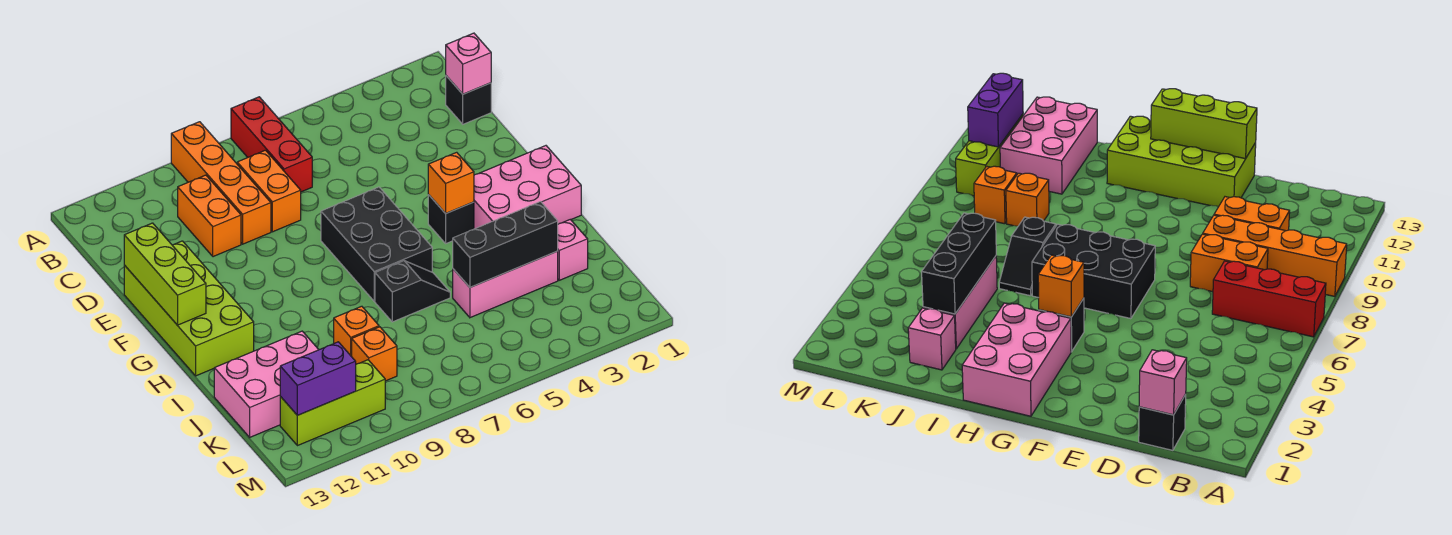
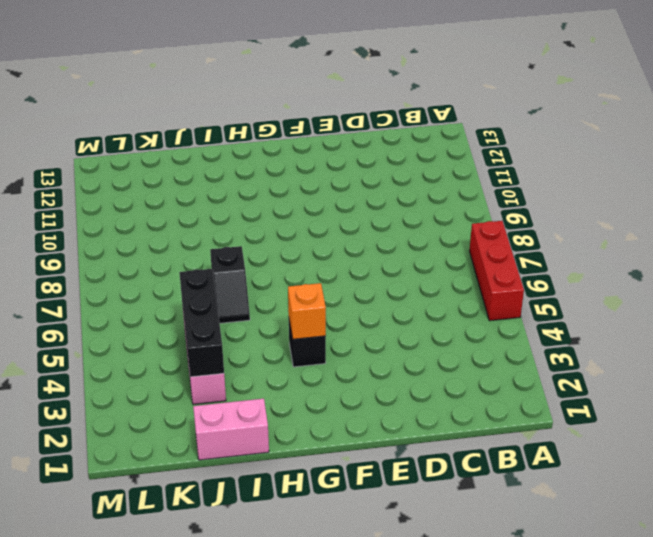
red brick A5:A7 level 1 -> red brick A7:C7 level 1
pink brick I1:J1 level 1 -> none
none -> orange brick A9:D9 level 1
none -> black brick C1 level 1
none -> orange brick C8:D8 level 1

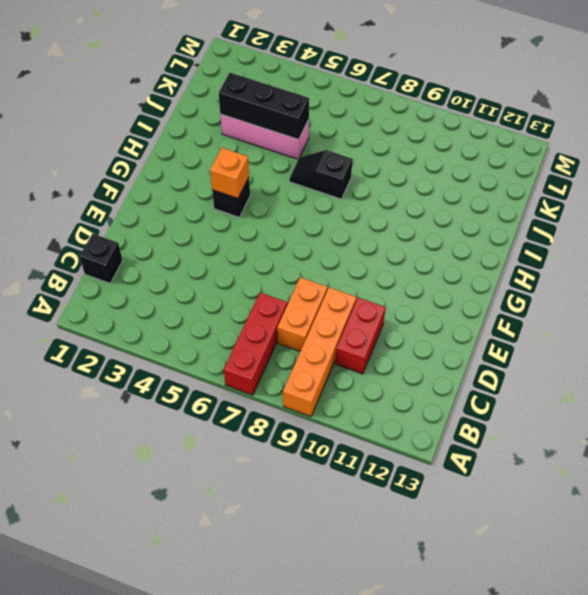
red brick C10:D10 level 1 -> orange brick C10:D10 level 1
none -> lime brick E12:H13 level 1
none -> black brick F6:H7 level 1
none -> pink brick G1:H3 level 1

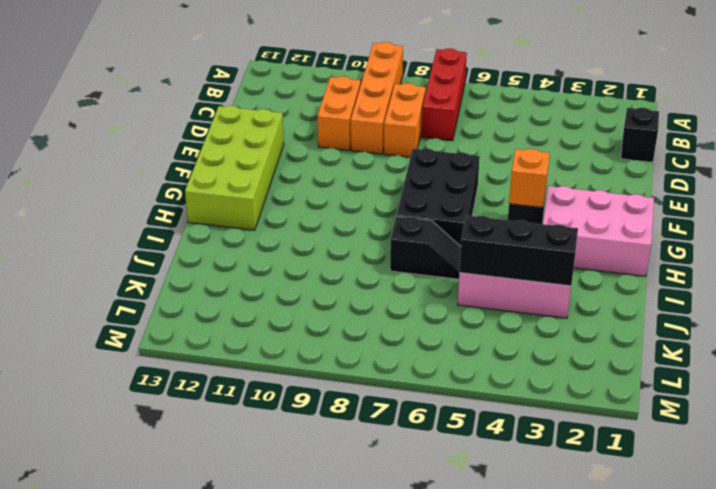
none -> pink brick J2 level 1
none -> orange brick J9 level 1
none -> pink brick J11:K13 level 1

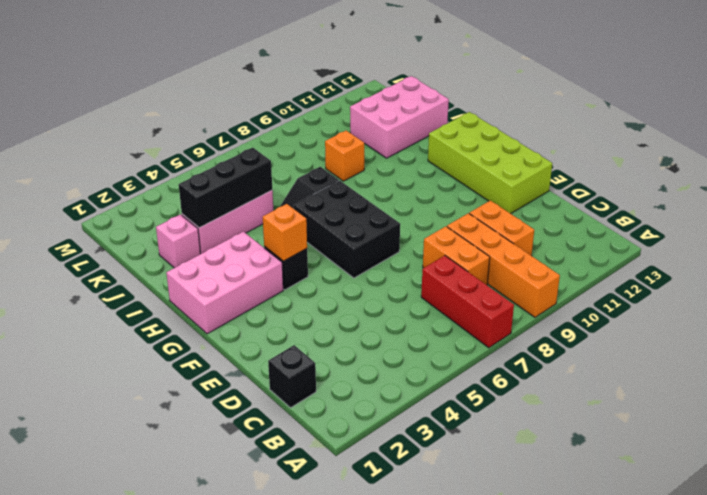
none -> orange brick K9 level 1
none -> lime brick L10:L12 level 1
none -> pink brick C1 level 2

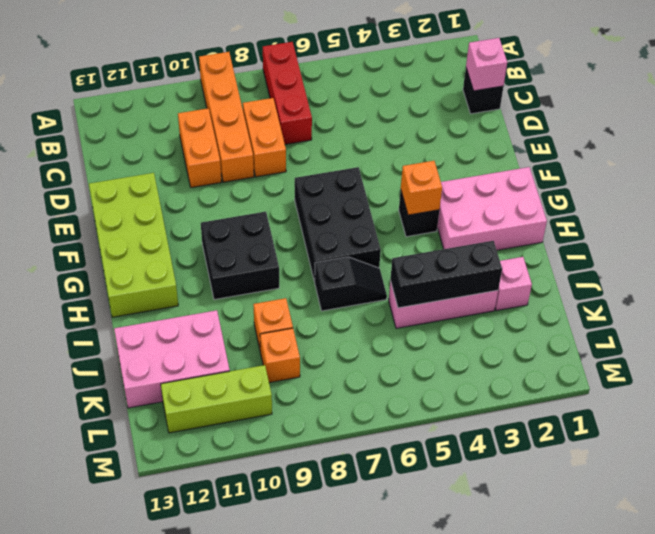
black brick G9:H10 level 1 -> none
none -> lime brick E13:G13 level 2
none -> purple brick L11:L12 level 2

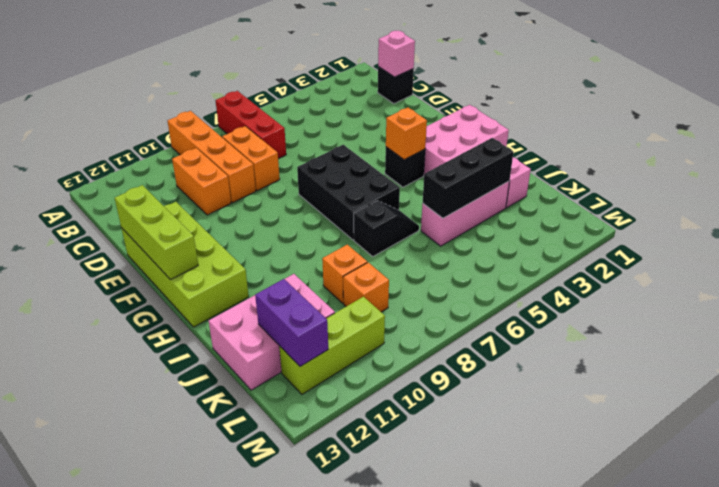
purple brick K12:L12 level 2 -> purple brick L11:L12 level 2

